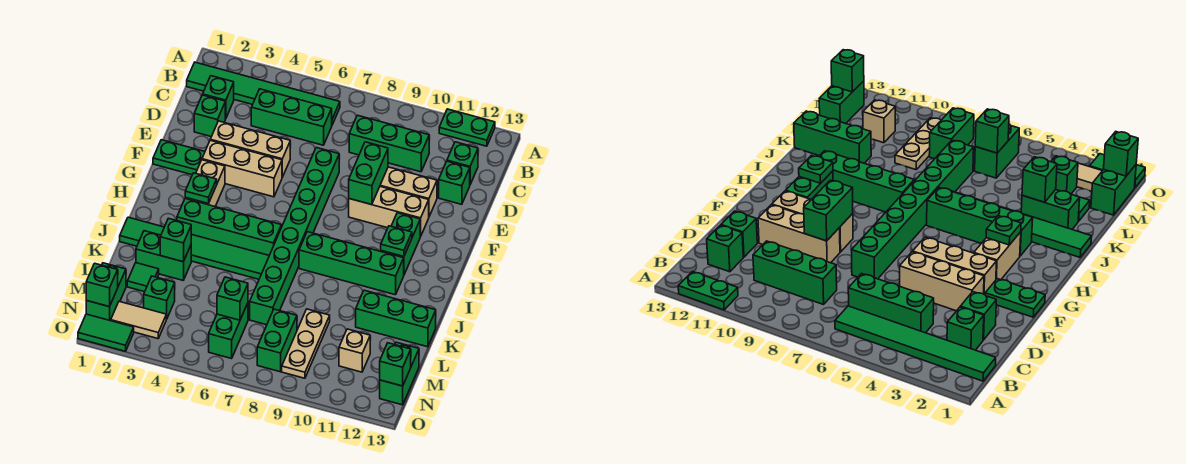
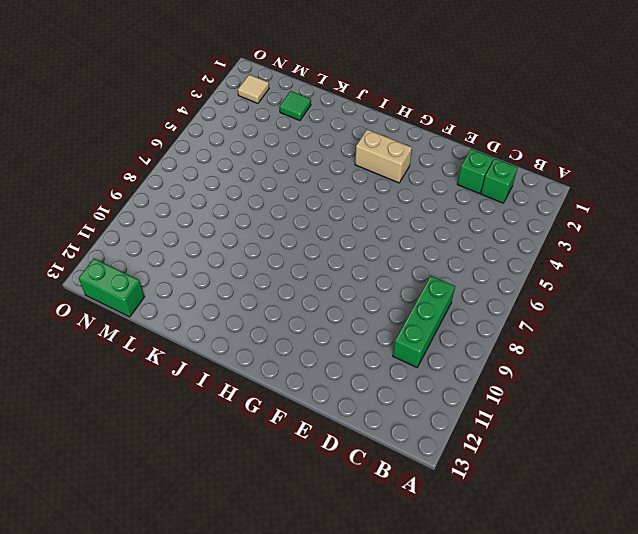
tan tile N2 level 1 -> tan tile N2:N3 level 1
none -> green plate A11:A12 level 1
none -> green tile B1:B6 level 1
none -> green brick C4:C6 level 1
none -> green brick C12 level 1

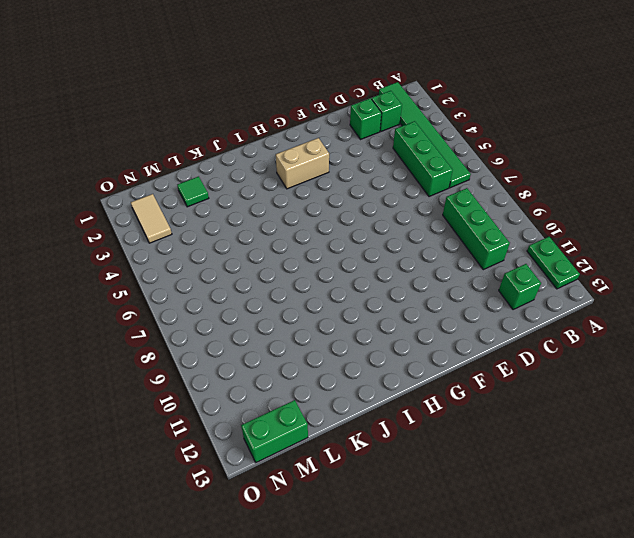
none -> green brick D12 level 1
none -> tan brick E3:E5 level 1
none -> green brick E7:L7 level 1
none -> tan brick E9:E11 level 1

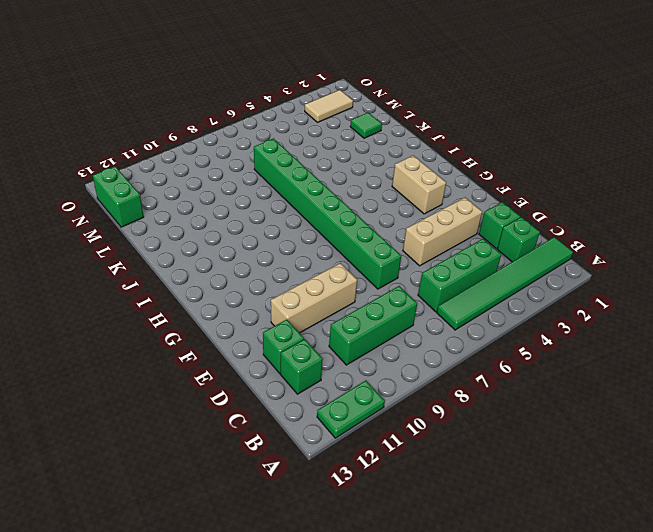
none -> green plate F1:F2 level 1
none -> tan brick F3:F5 level 1
none -> tan brick F9:F11 level 1
none -> green brick G11:H11 level 1

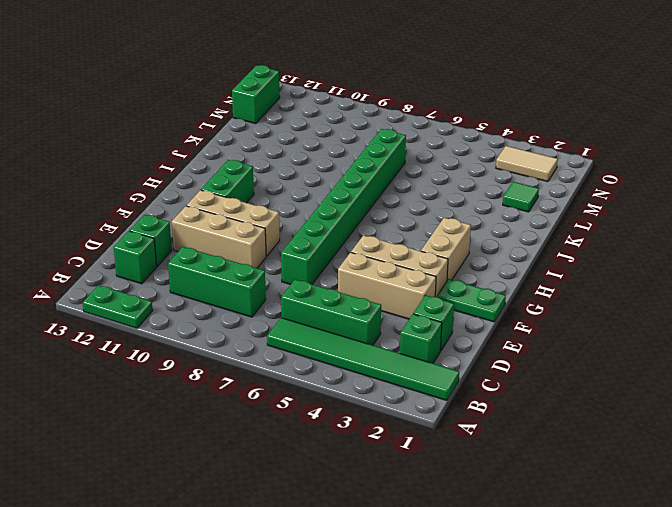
none -> green brick I3:I6 level 1
none -> green brick I8:I11 level 1
none -> green tile J1:J6 level 1
none -> green brick K2:K3 level 1

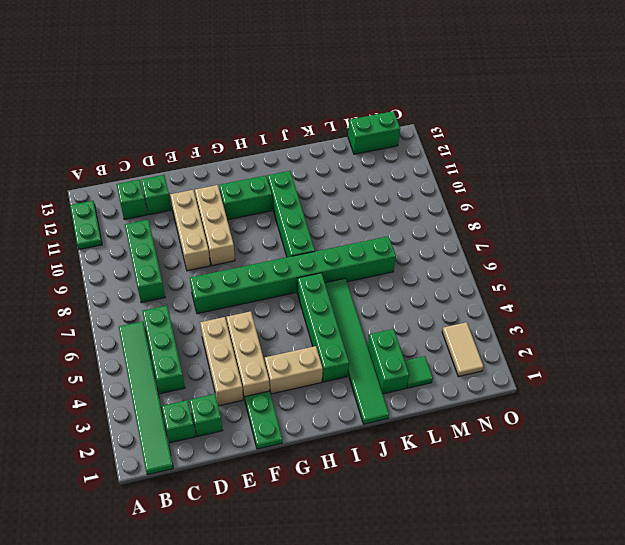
none -> green brick K11:K13 level 1
none -> tan plate L9:N9 level 1
none -> green brick M1:N1 level 1
none -> green brick M3 level 1

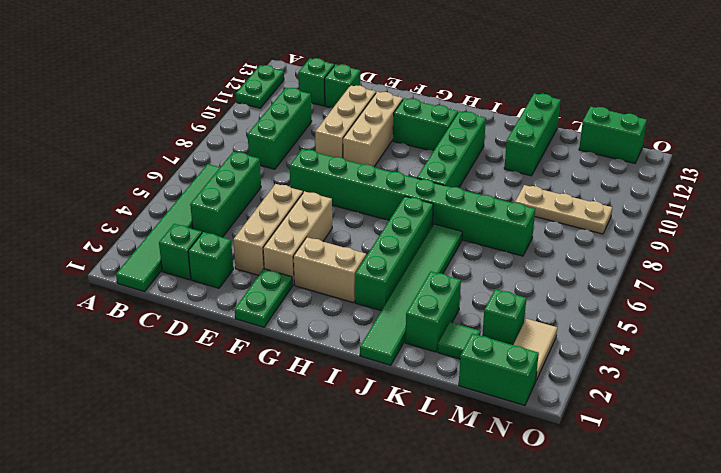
none -> green brick M6:N6 level 1
none -> green brick M8:N8 level 1
none -> tan brick M11 level 1
none -> green tile O1:O2 level 1

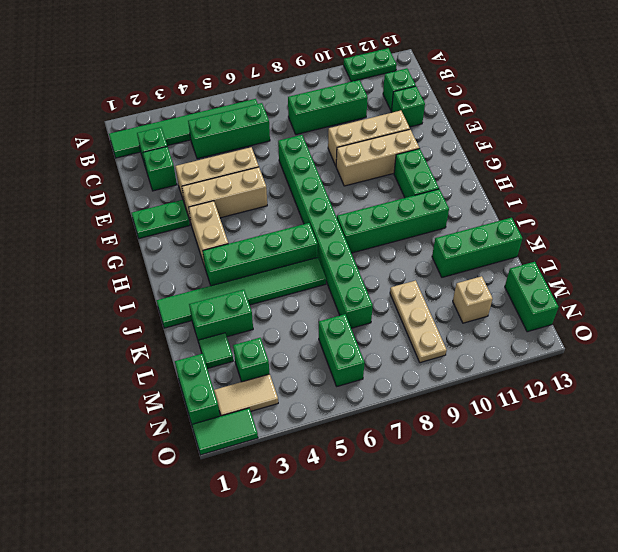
none -> green brick M8:N8 level 1
none -> green brick E9:F9 level 2
none -> green plate H3 level 2
none -> green plate H11 level 2

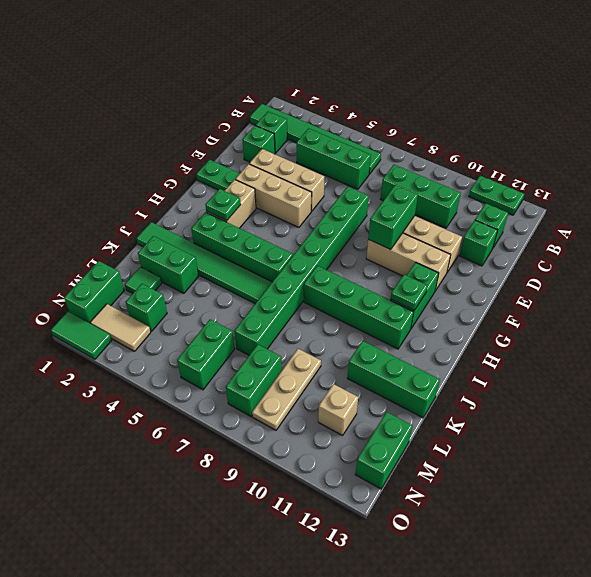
none -> green brick K3 level 2
none -> green brick M6 level 2
none -> green brick N1 level 2
none -> green brick N13 level 2

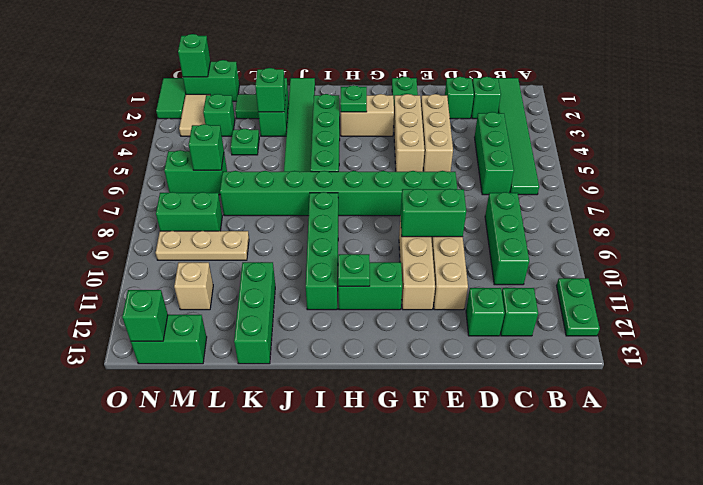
green plate L4 level 1 -> none

